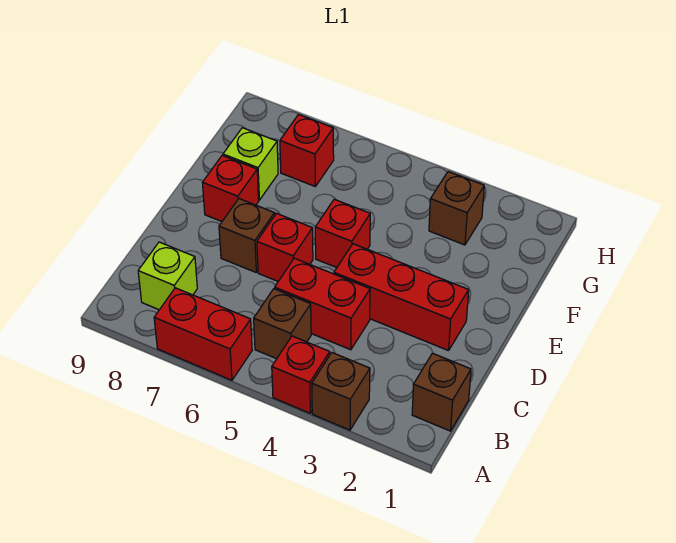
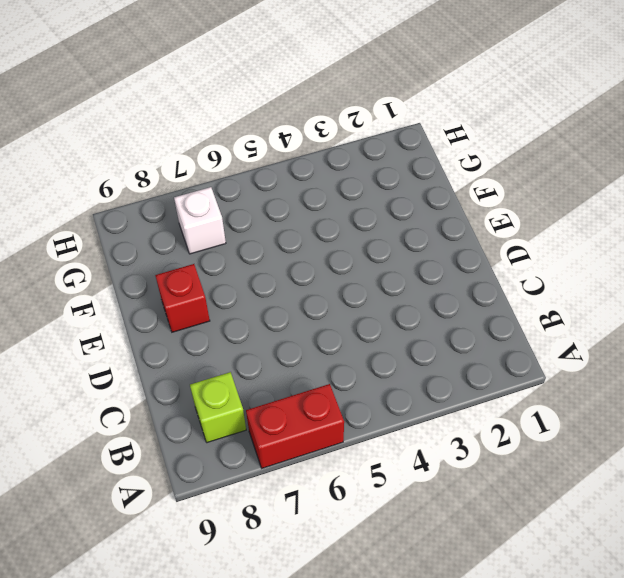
white brick G7 level 1 -> red brick G7 level 1
none -> brown brick A3 level 1
none -> red brick A4 level 1
none -> brown brick B1 level 1

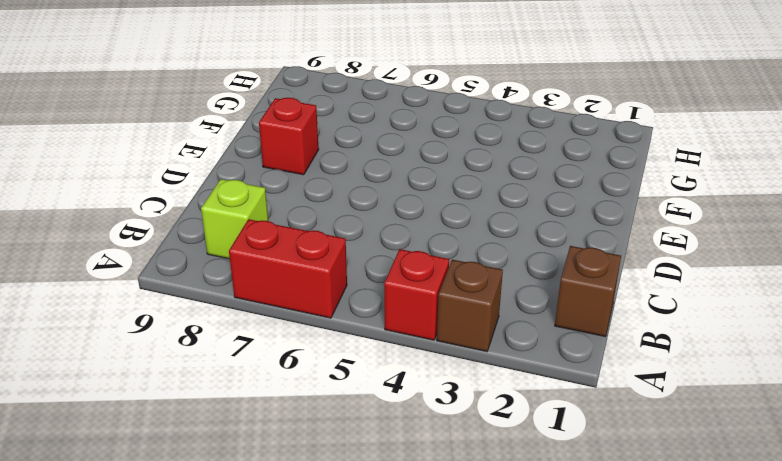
none -> brown brick B5 level 1
none -> red brick C4:C5 level 1
none -> red brick D2:D4 level 1

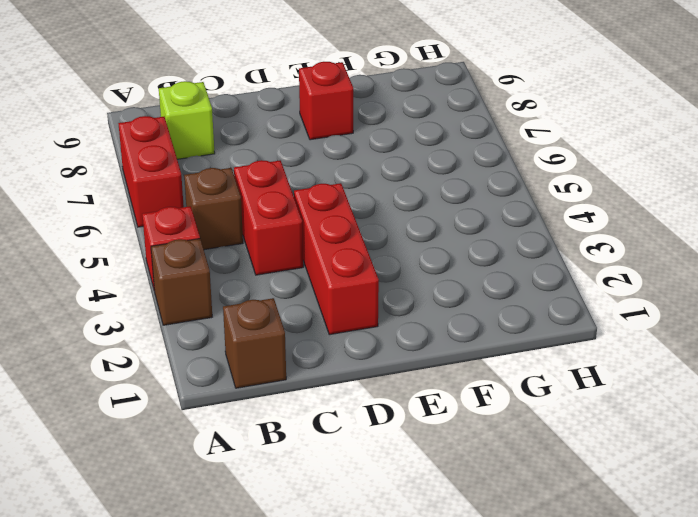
none -> red brick D6 level 1
none -> brown brick D7 level 1
none -> red brick E5 level 1

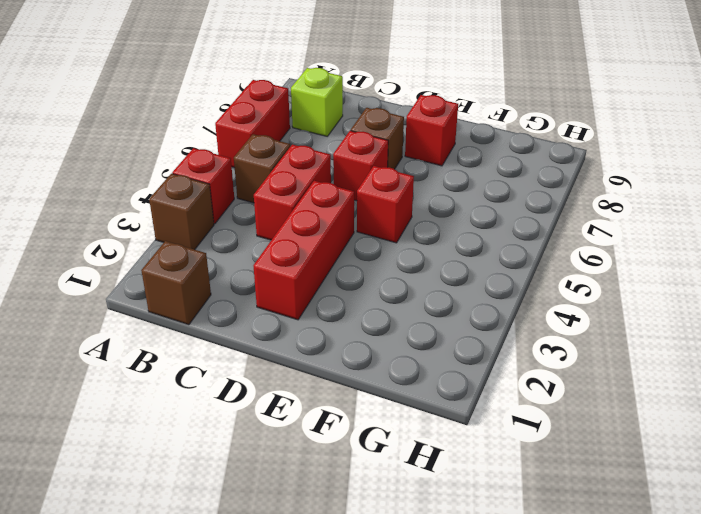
none -> lime brick F8 level 1
none -> brown brick G3 level 1
none -> red brick G7 level 1

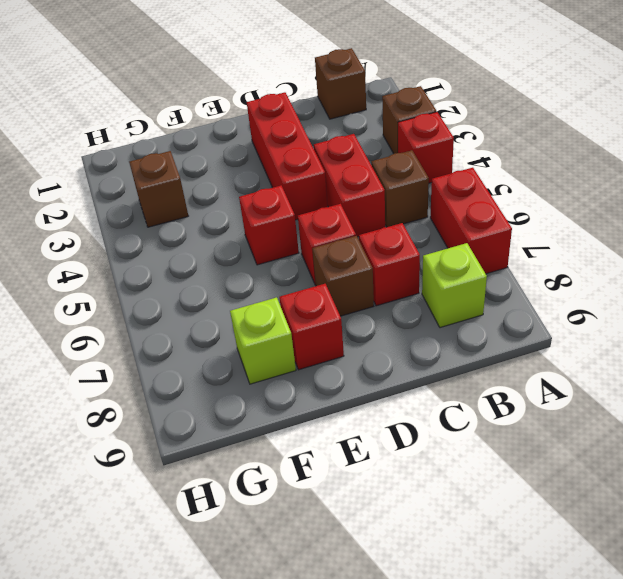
red brick C7 level 1 -> red brick G7 level 1

